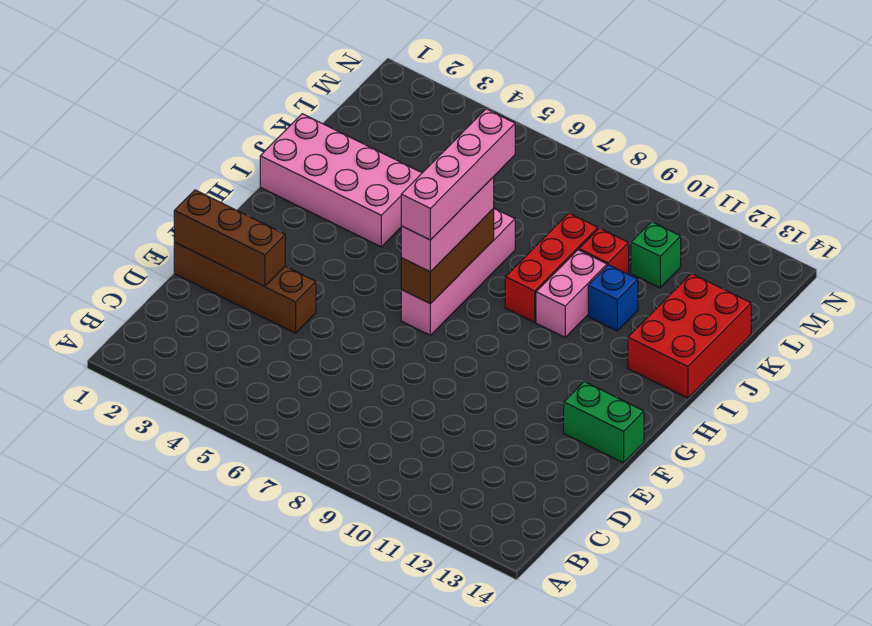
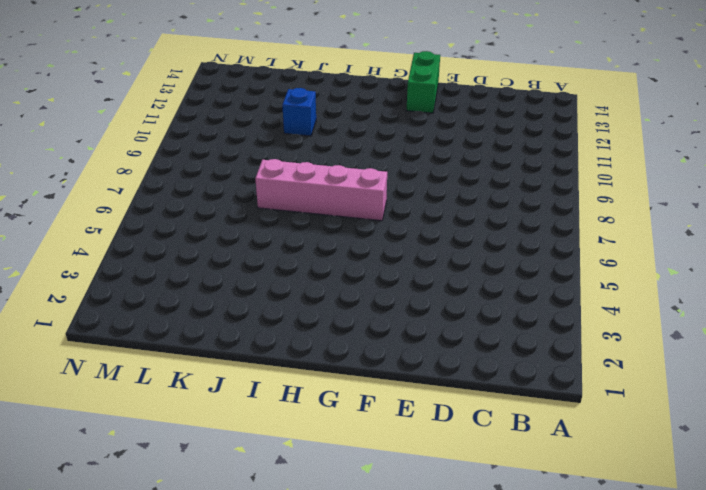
none -> brown brick E1:E4 level 1
none -> pink brick I1:J4 level 1
none -> red brick I9:K9 level 1

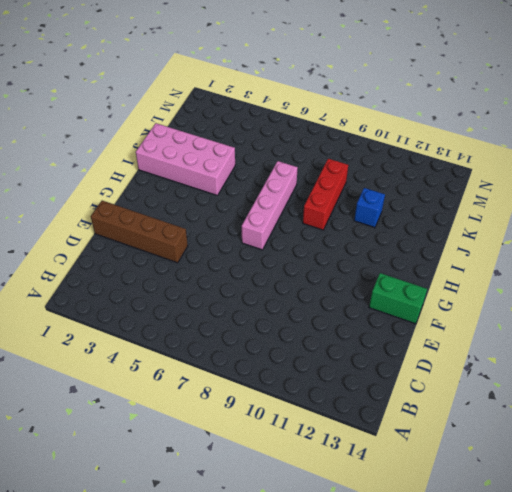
none -> pink brick I10:J10 level 1
none -> red brick I13:K14 level 1
none -> red brick K10 level 1

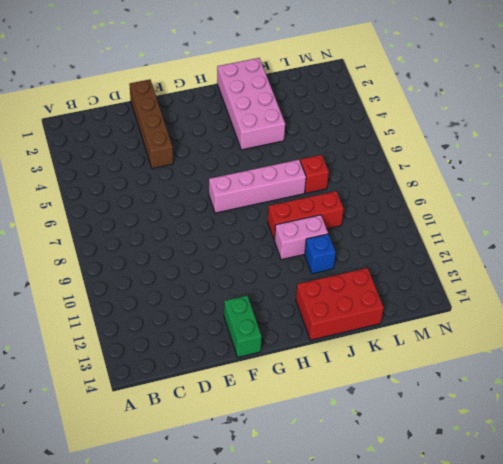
red brick K7 level 1 -> red brick K10 level 1
none -> green brick L11 level 1
none -> brown brick E1:E3 level 2
none -> brown brick G7:I7 level 2

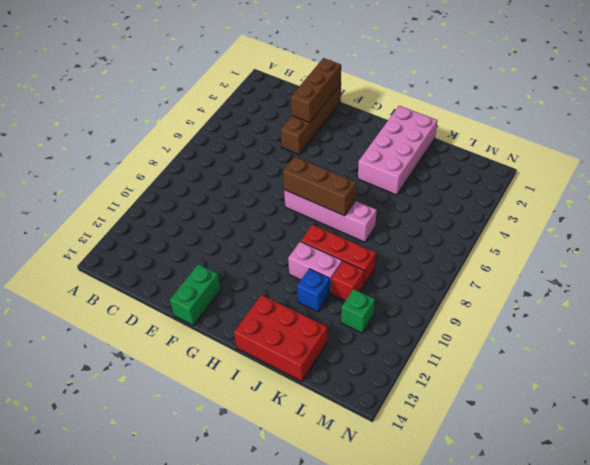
none -> pink brick G7:I7 level 3
none -> pink brick G7:J7 level 4

